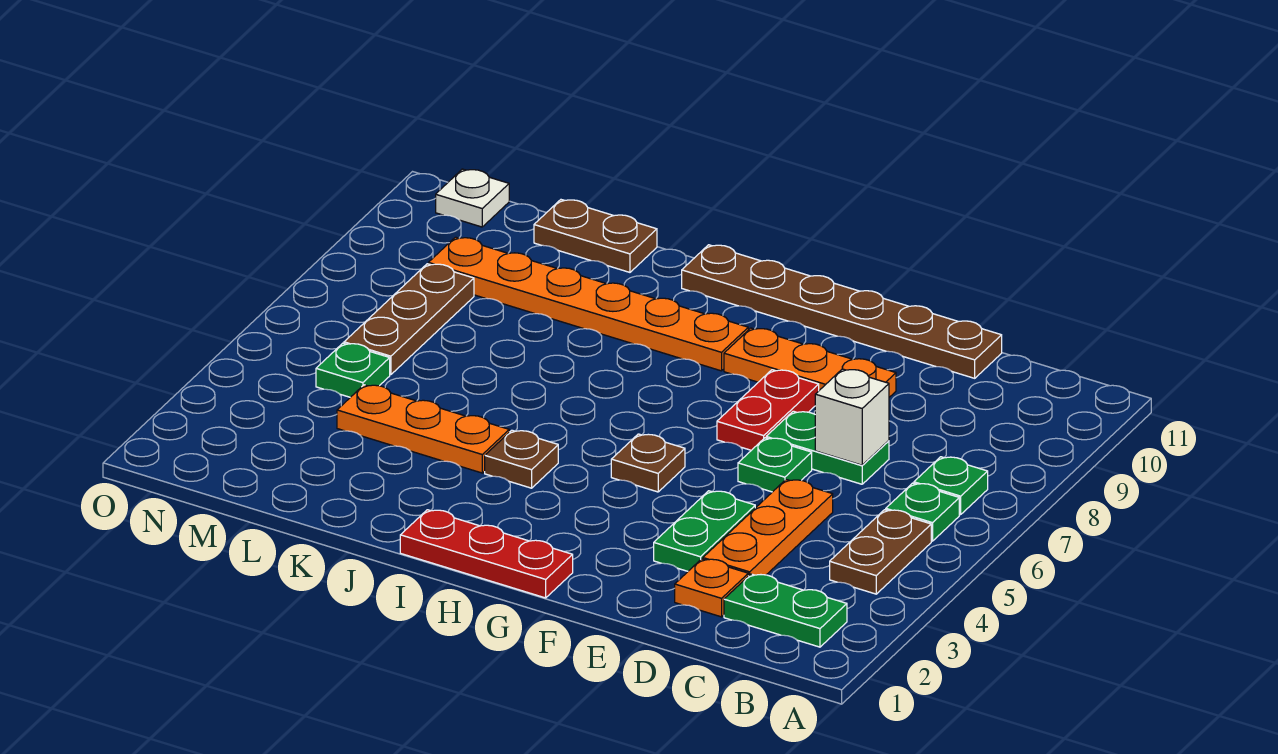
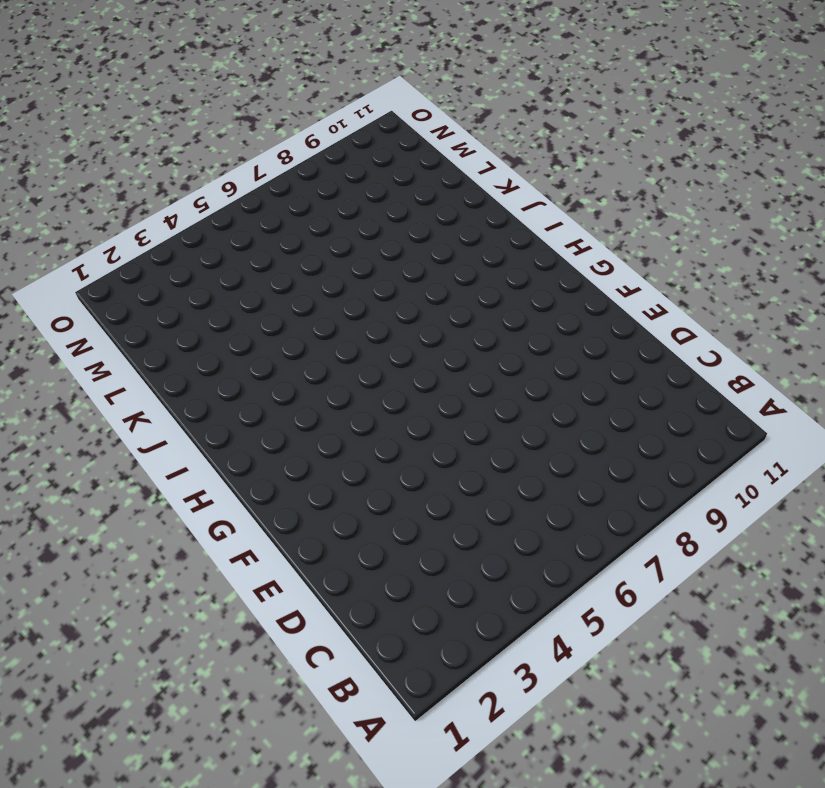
none -> green plate B2:C2 level 1
none -> brown plate B4:B5 level 1
none -> green plate B6 level 1

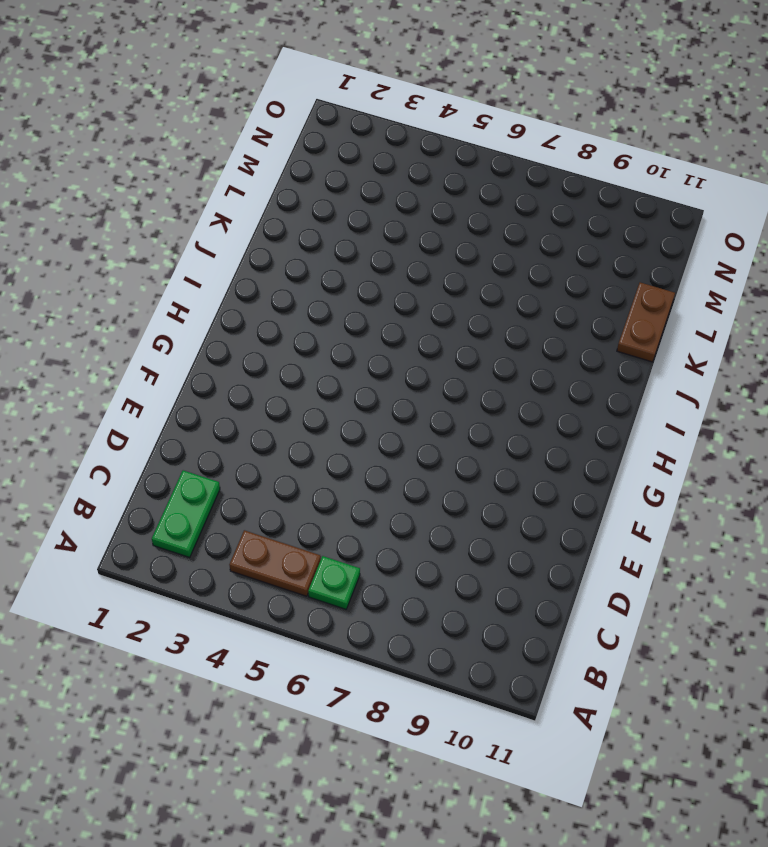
none -> green plate B7 level 1
none -> orange plate D2 level 1
none -> orange plate D3:D5 level 1

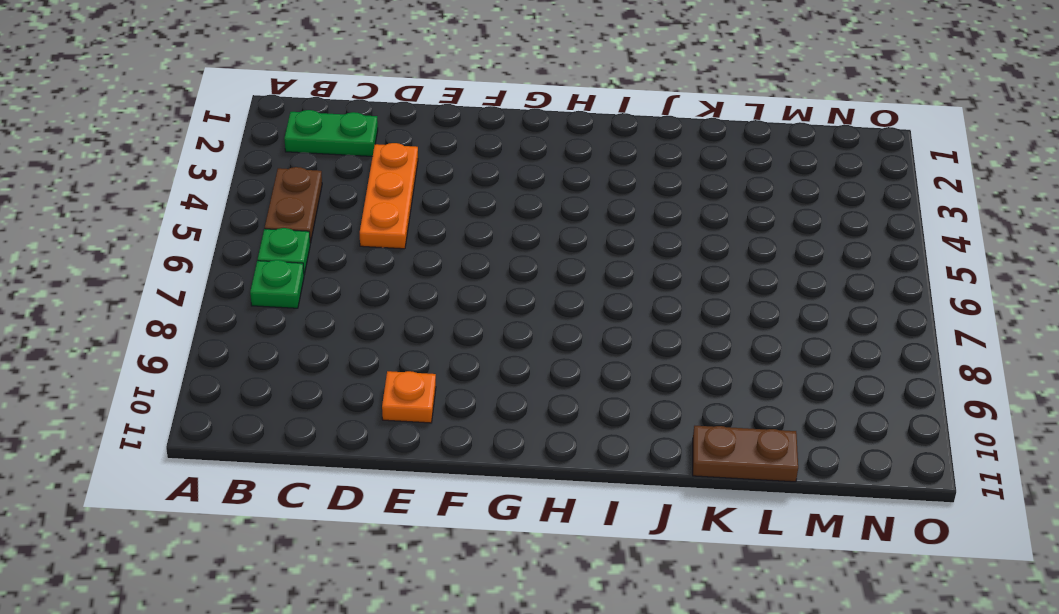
orange plate E10 level 1 -> orange plate D2 level 1
none -> green plate D7:E7 level 1
none -> brown plate D11:I11 level 1
none -> green plate E3:E4 level 1

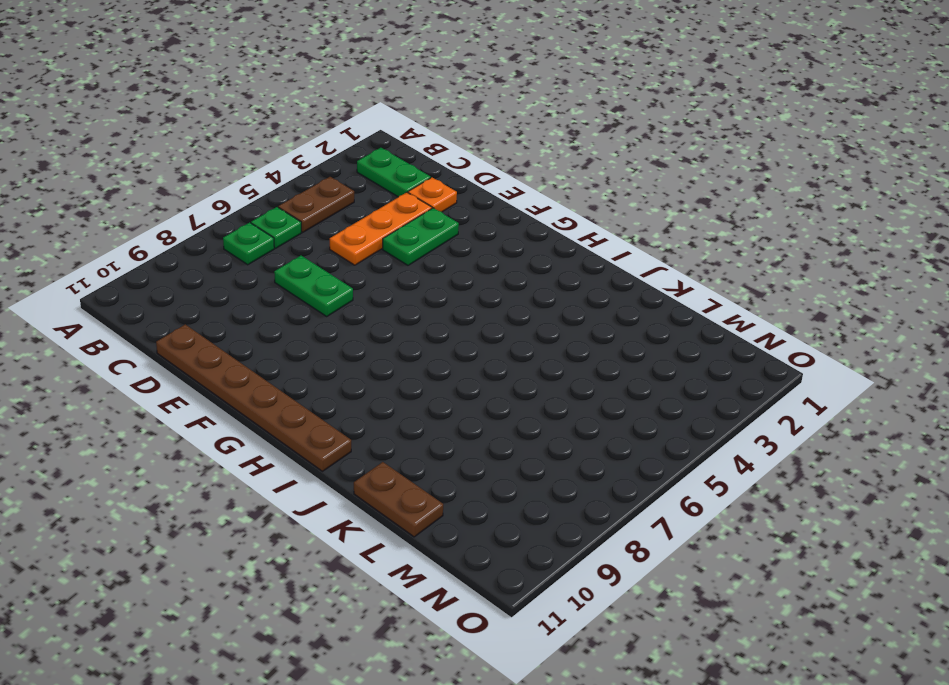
none -> green plate E6 level 1
none -> orange plate E9:G9 level 1
none -> red plate F7:F8 level 1

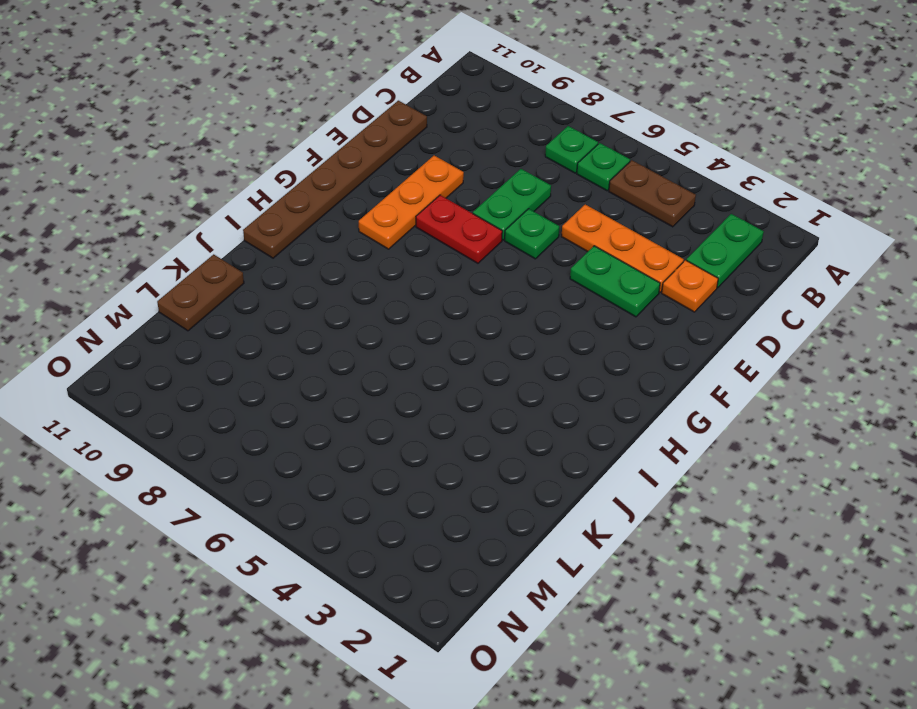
none -> red plate G1:I1 level 1
none -> brown plate G5 level 1
none -> orange plate H9:M9 level 1

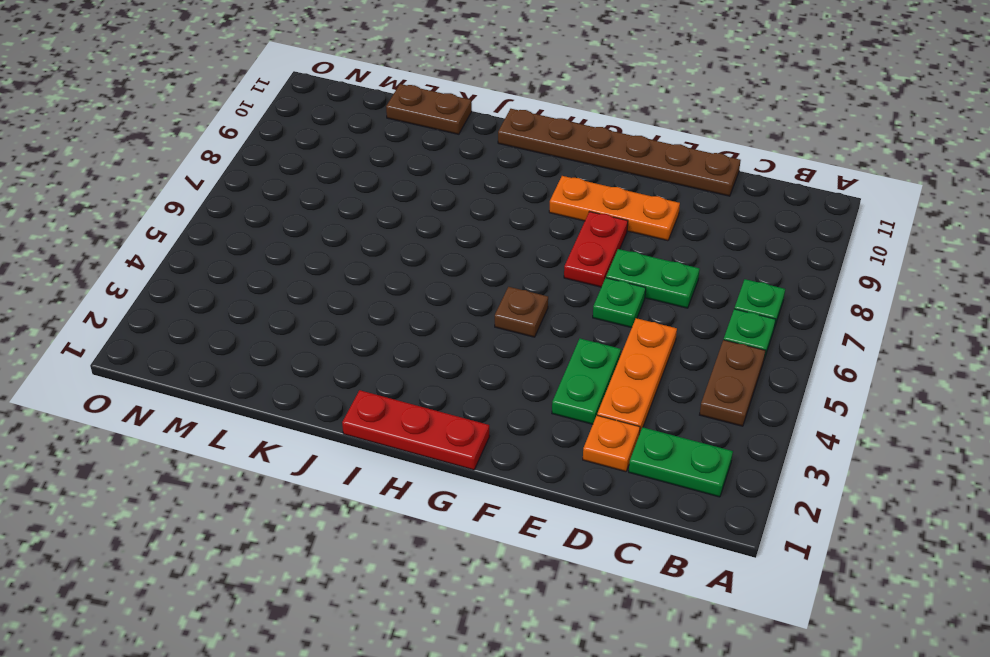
none -> orange plate H9:M9 level 1
none -> brown plate I4 level 1
none -> orange plate J4:L4 level 1

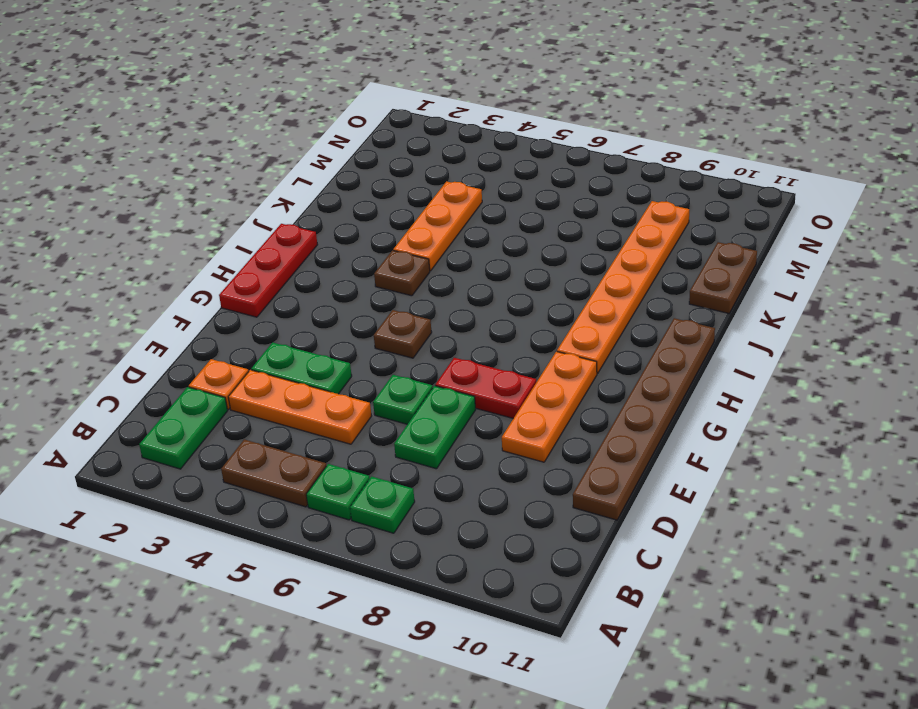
none -> green plate M5 level 1
none -> brown plate M6:M8 level 1
none -> white plate N11 level 1

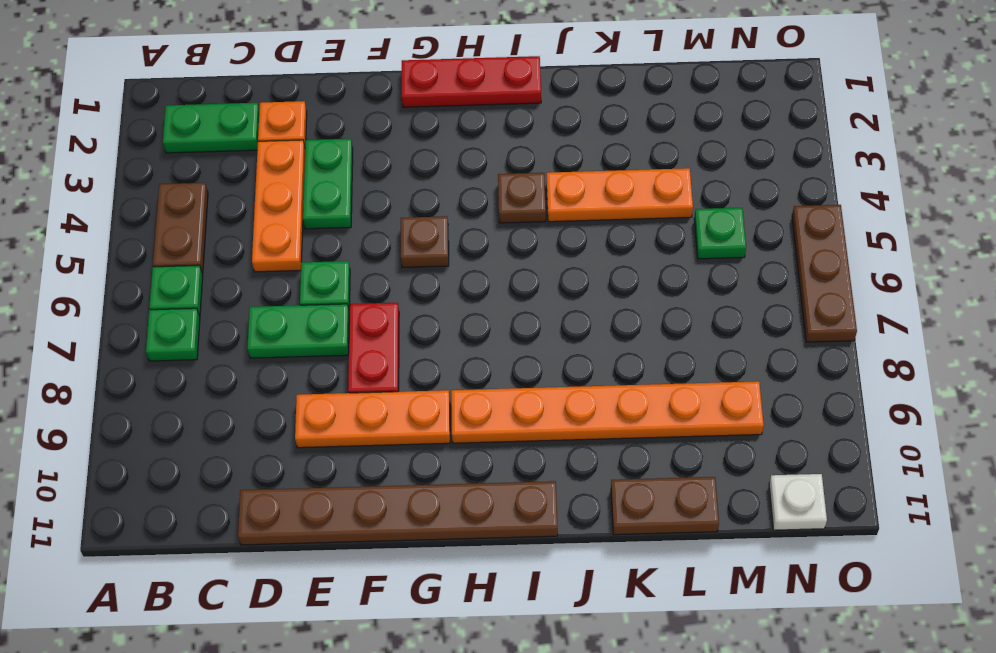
brown plate O5:O7 level 1 -> brown plate M6:M8 level 1
none -> white brick D7 level 2

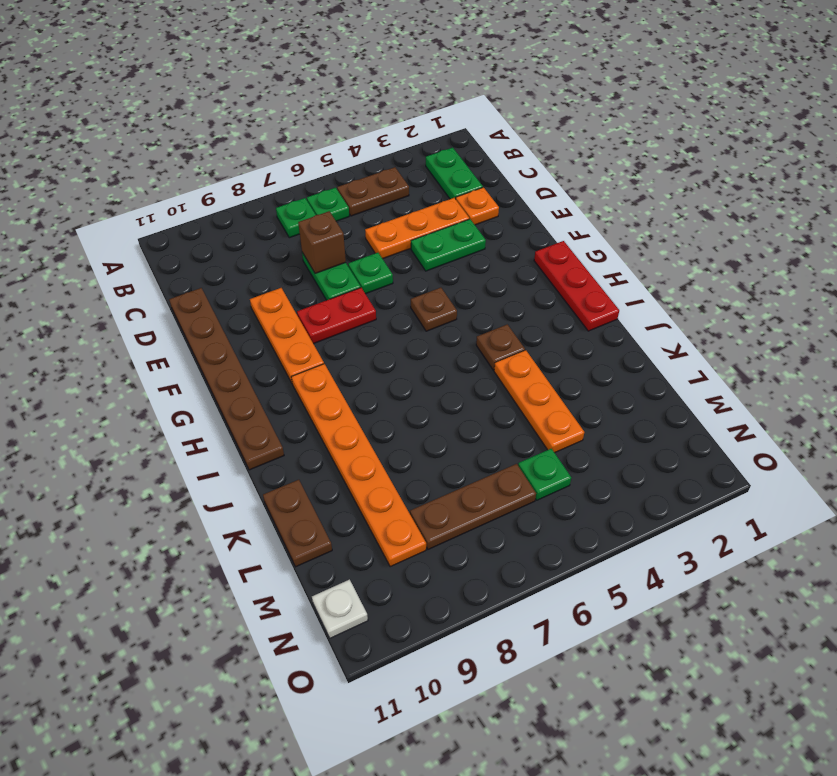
brown brick D7 level 2 -> white brick D7 level 2

